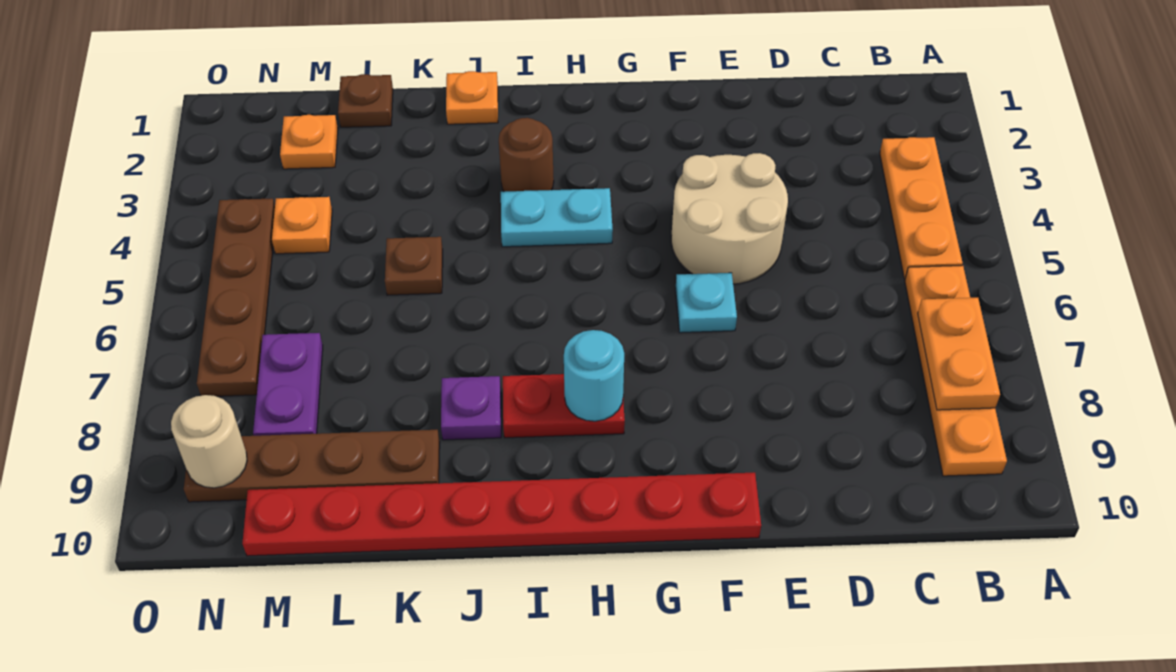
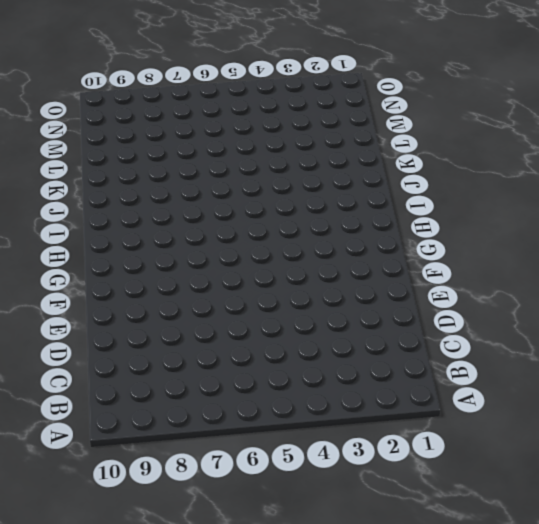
none -> orange plate B3:B5 level 1
none -> orange plate B6:B9 level 1
none -> tan round brick E4:F5 level 1

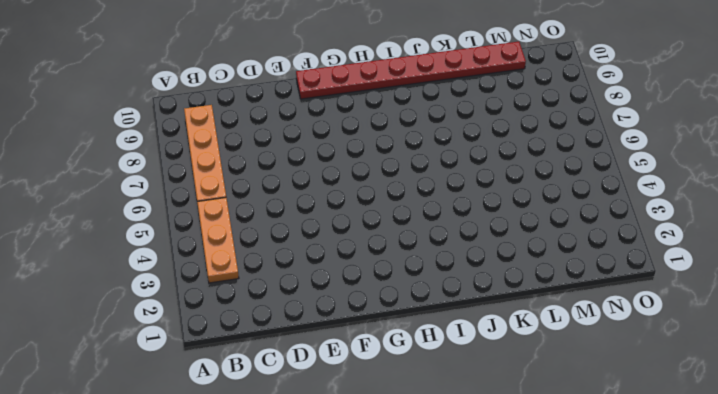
none -> tan round brick E4:F5 level 1
none -> cyan plate F6 level 1
none -> cyan plate H4:I4 level 1

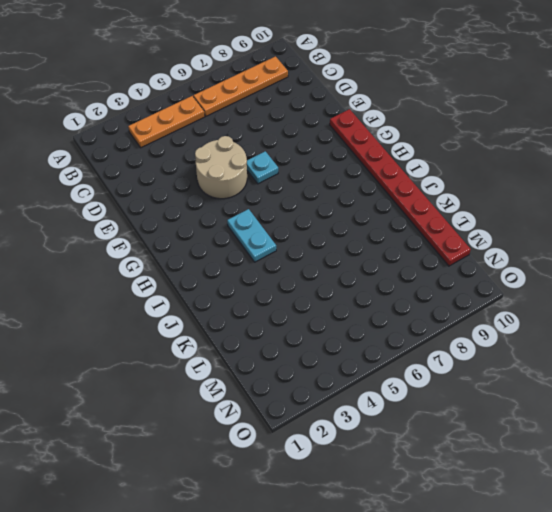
none -> red plate H8:I8 level 1
none -> brown round brick I3 level 1
none -> orange plate J1 level 1

